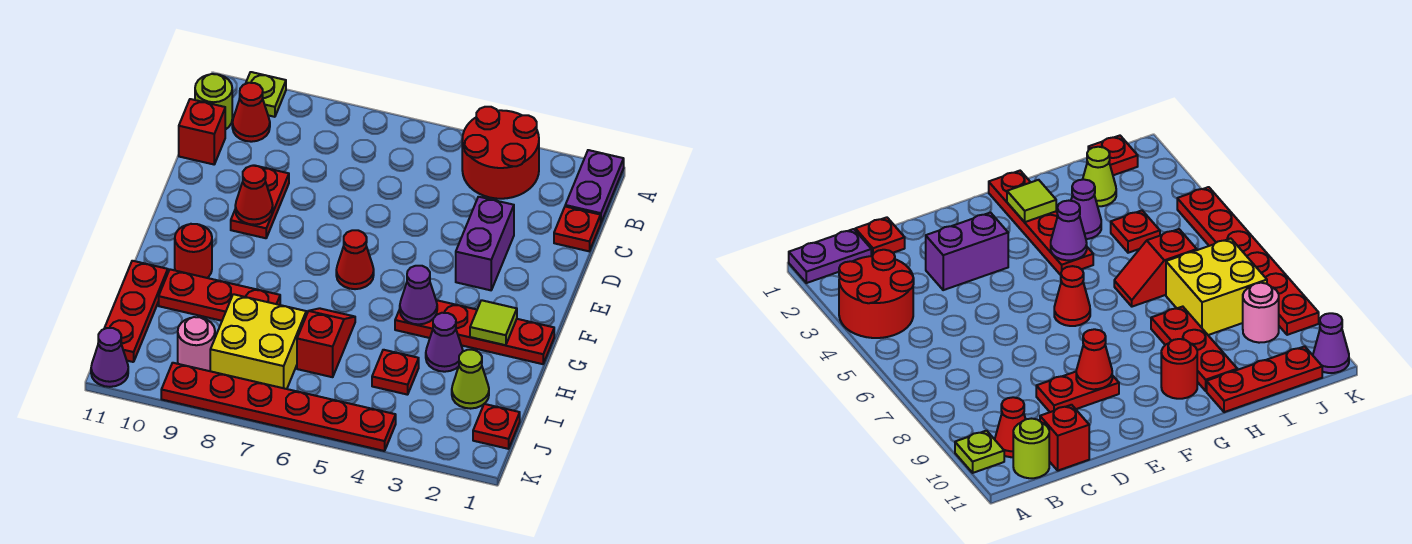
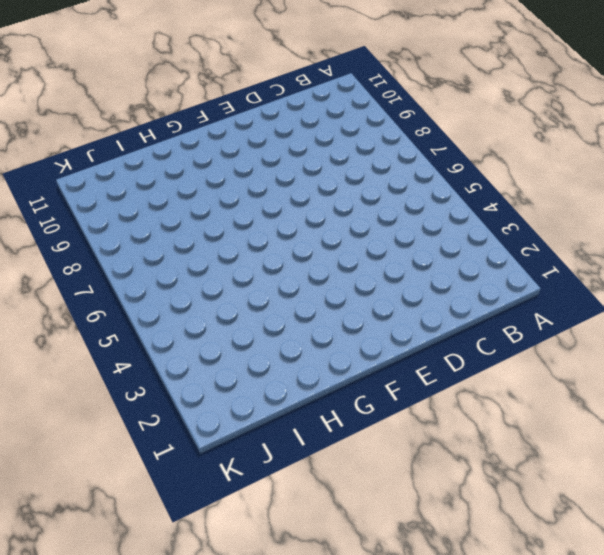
none -> purple plate A1:B1 level 1
none -> red round brick A3:B4 level 1
none -> lime plate A10 level 1

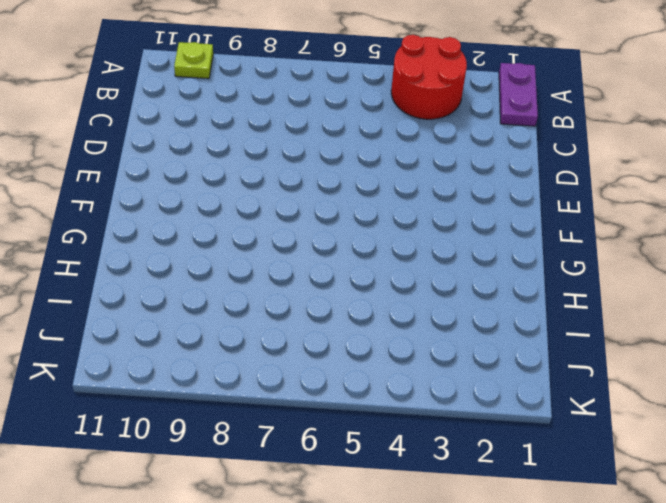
none -> red cone B10 level 1
none -> lime round brick B11 level 1
none -> red plate C1 level 1

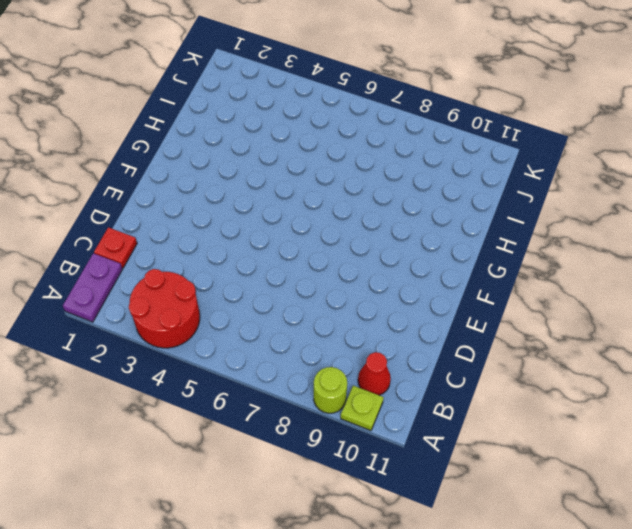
lime round brick A9 level 1 -> lime round brick B11 level 1
none -> red brick C11 level 1
none -> purple brick D3:E3 level 1
none -> red plate D9:E9 level 1

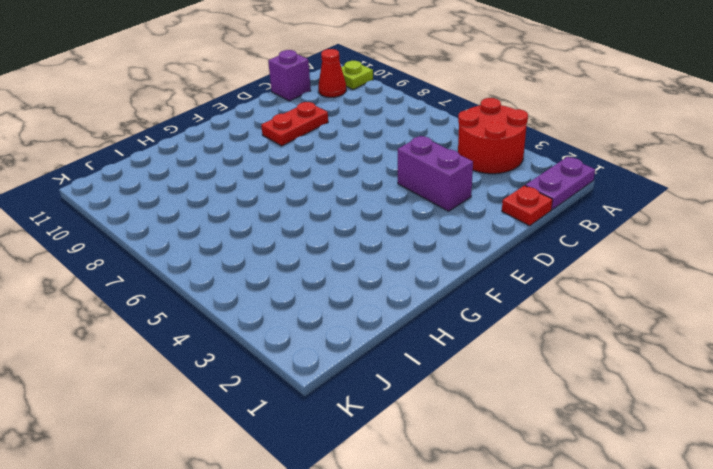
purple brick C11 level 1 -> red brick C11 level 1
purple brick D3:D4 level 1 -> purple brick D3:E3 level 1
none -> lime round brick B11 level 1
none -> red cone F6 level 1
none -> red plate G1:G4 level 1

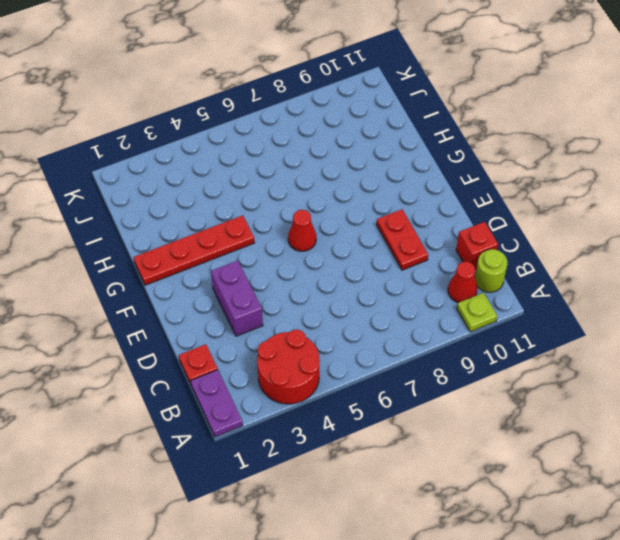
none -> red round brick G10 level 1
none -> purple cone H3 level 1
none -> red slope H6:I6 level 1 top I

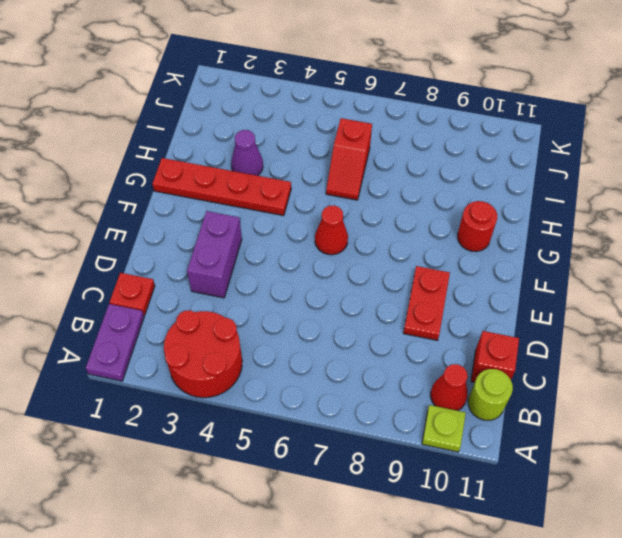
none -> red plate H8:H10 level 1
none -> red plate H11:J11 level 1
none -> lime cone I2 level 1

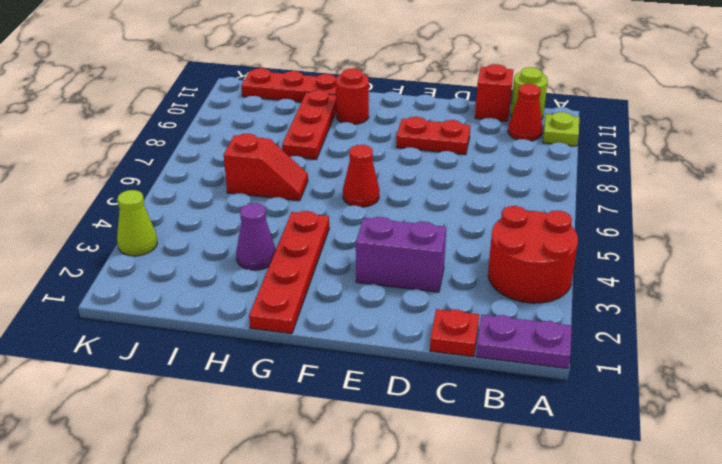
lime cone K3 level 1 -> lime cone I2 level 1
none -> red plate I4 level 1
none -> yellow brick I7:J8 level 1
none -> red plate J1 level 1

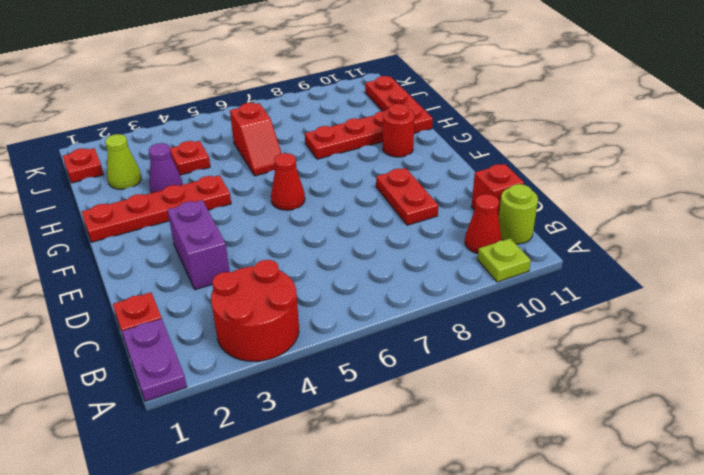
none -> yellow brick I7:J8 level 1
none -> pink round brick J9 level 1
none -> red plate K4:K9 level 1

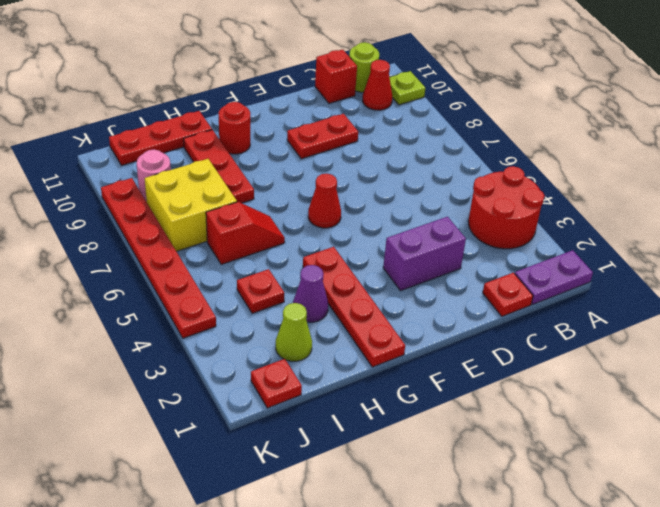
none -> purple cone K11 level 1
none -> red cone E9 level 2
none -> lime tile G2 level 2

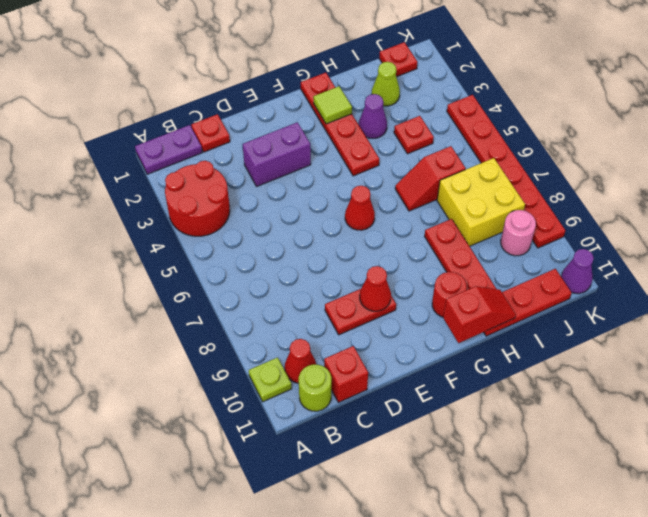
red slope G11:H11 level 2 top G -> none
none -> purple cone G4 level 2

